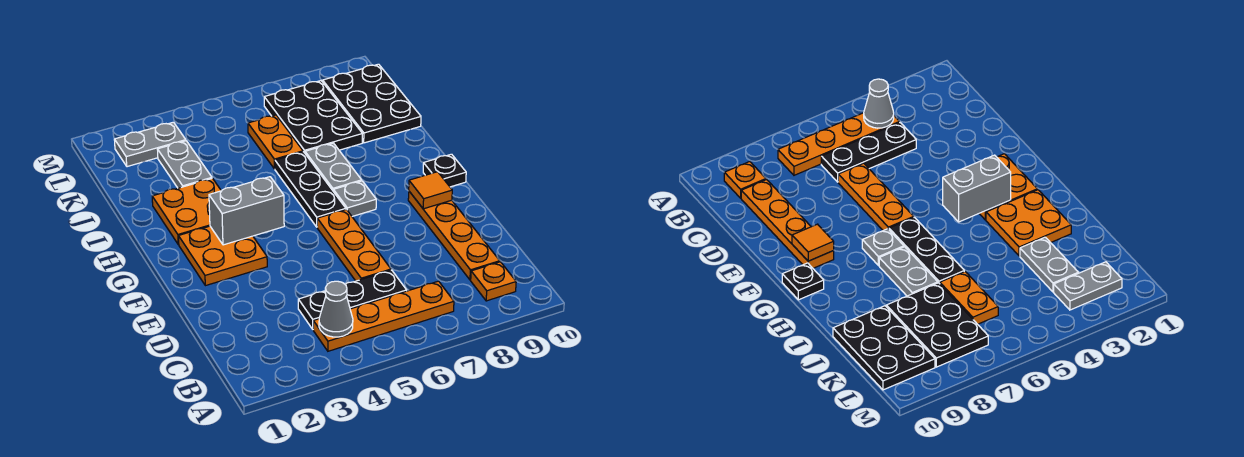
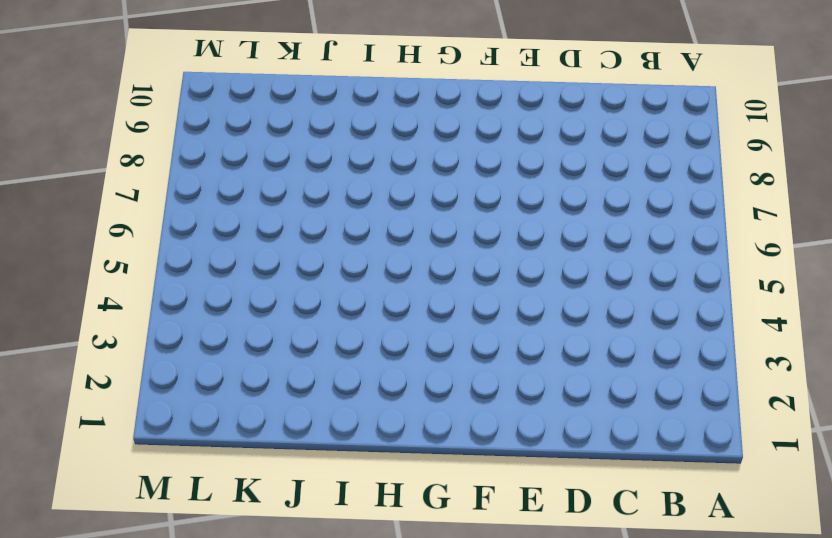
none -> orange plate B4:B7 level 1
none -> orange plate B9 level 1
none -> black plate C4:C6 level 1

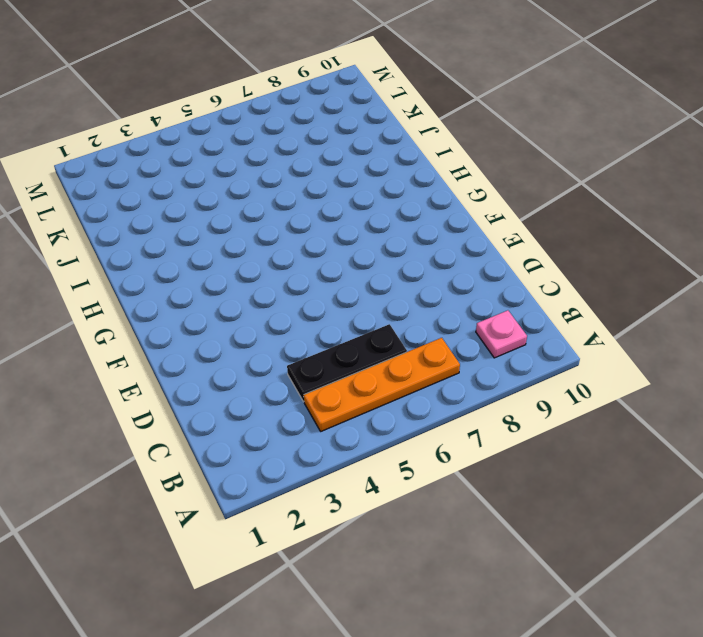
pink plate B9 level 1 -> orange plate B9 level 1
none -> orange plate C9:F9 level 1
none -> orange plate D6:F6 level 1
none -> orange plate F2:G3 level 1

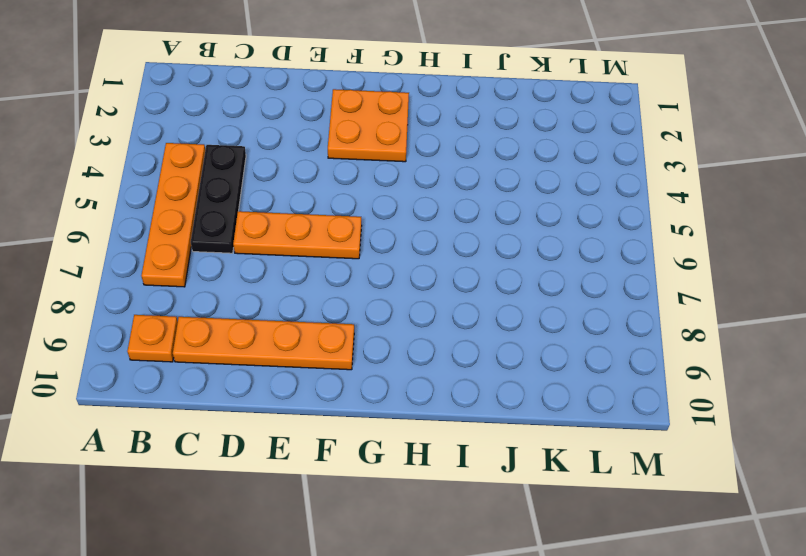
none -> black plate G6:I6 level 1
none -> grey plate G7 level 1
none -> black plate G10 level 1

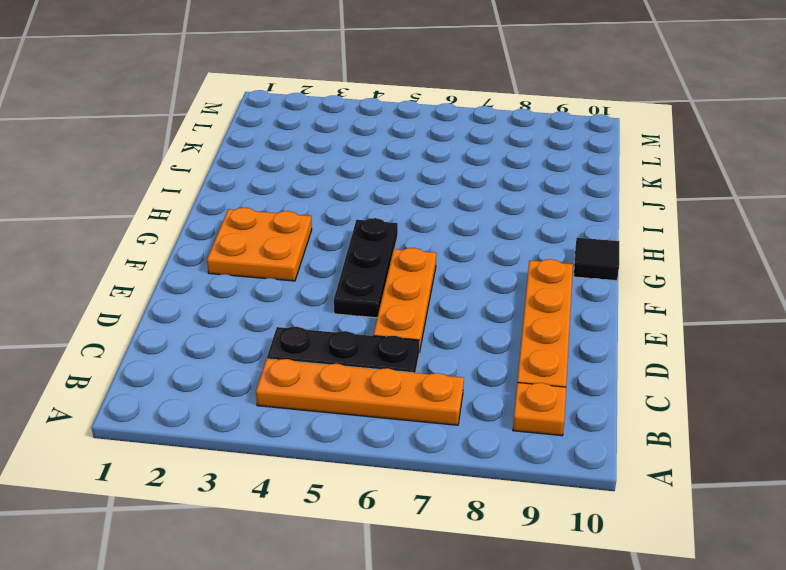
black plate E5:G5 level 1 -> black plate G6:I6 level 1
black tile G10 level 1 -> black plate G10 level 1
none -> grey plate G7 level 1
none -> orange plate H2:I3 level 1
none -> grey plate H7:I7 level 1

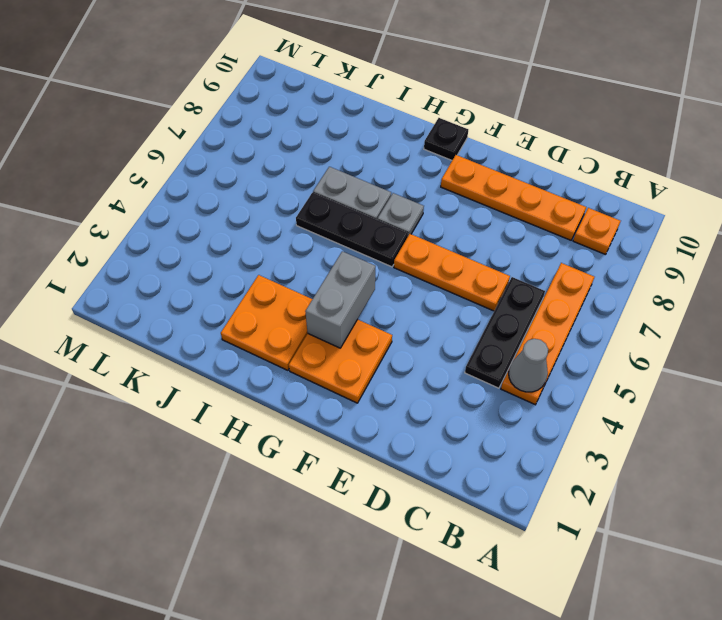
none -> grey plate J3:K3 level 1
none -> orange plate J6:K6 level 1
none -> black plate J7:L8 level 1

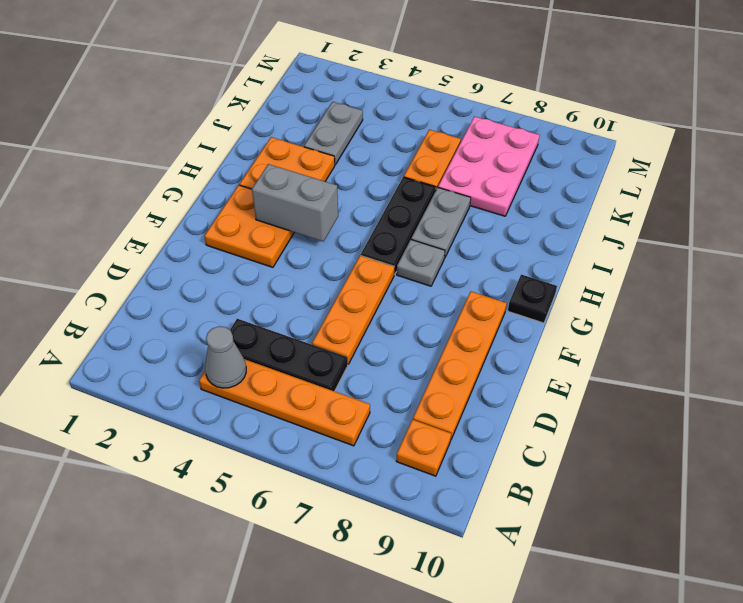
pink plate J7:L8 level 1 -> black plate J7:L8 level 1
none -> black plate J9:L10 level 1
none -> grey plate L2:L3 level 1
none -> orange tile F9 level 2

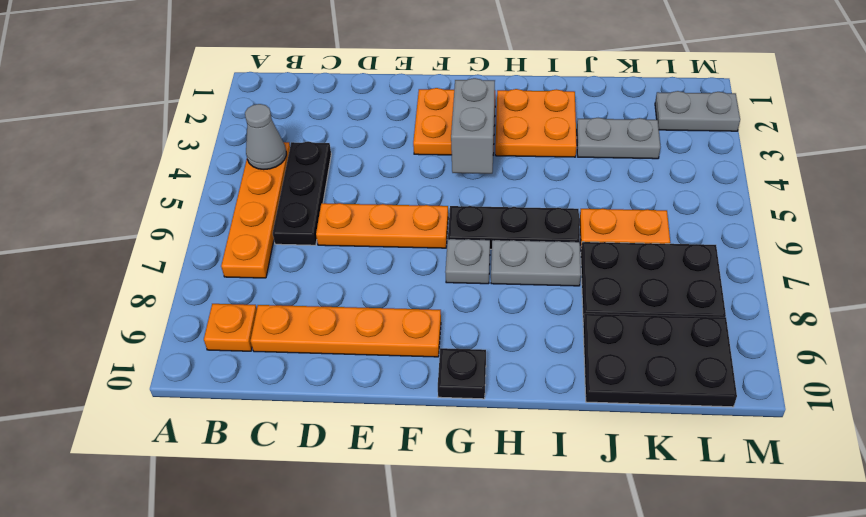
grey plate L2:M2 level 1 -> grey plate L2:L3 level 1
none -> orange tile F9 level 2

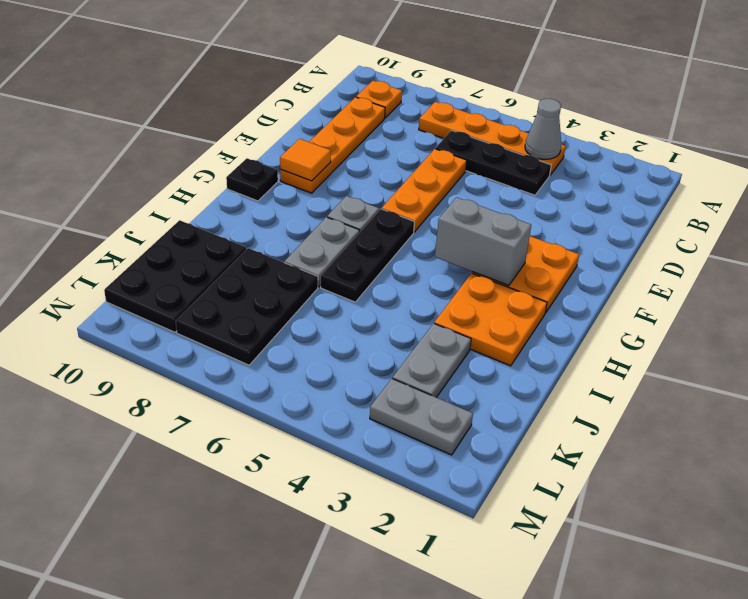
none -> orange plate J6:K6 level 1

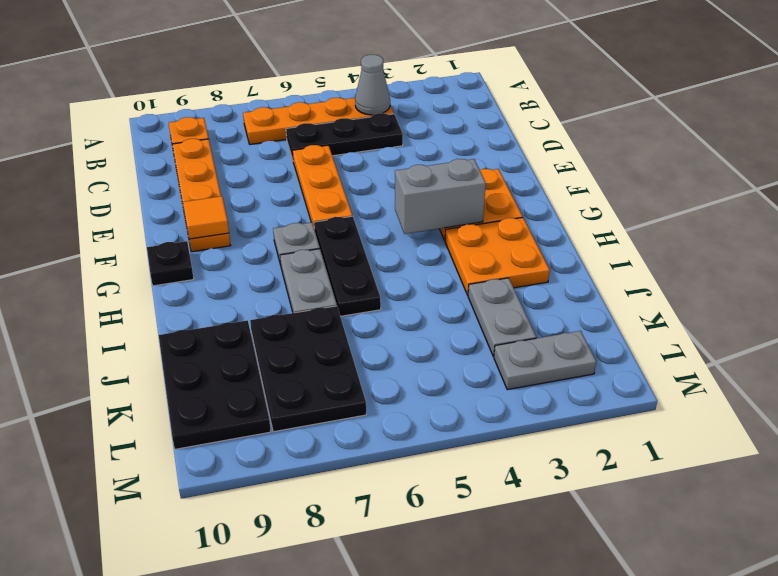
none -> orange plate J6:K6 level 1

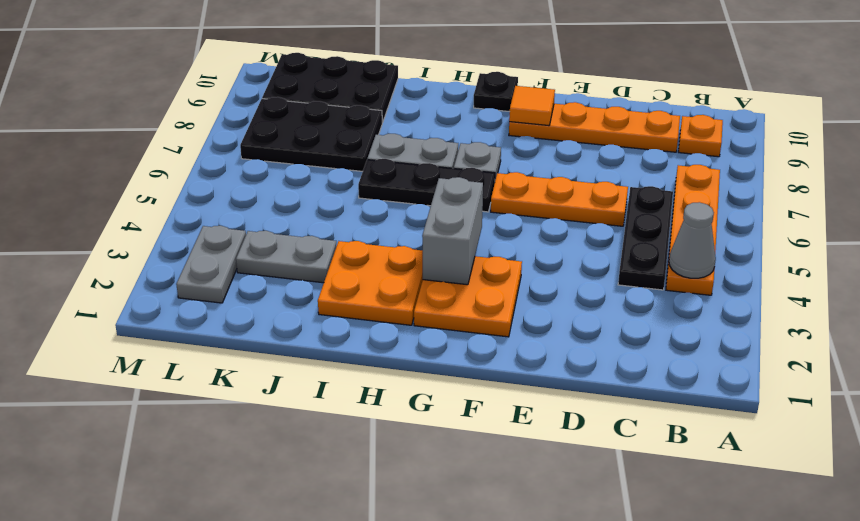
none -> orange plate J6:K6 level 1

